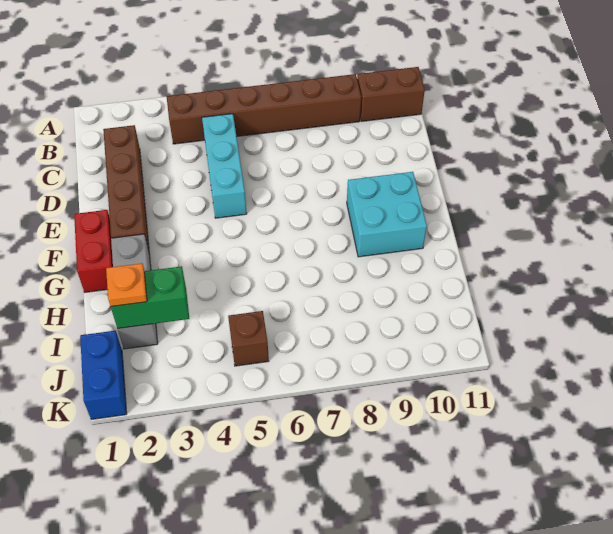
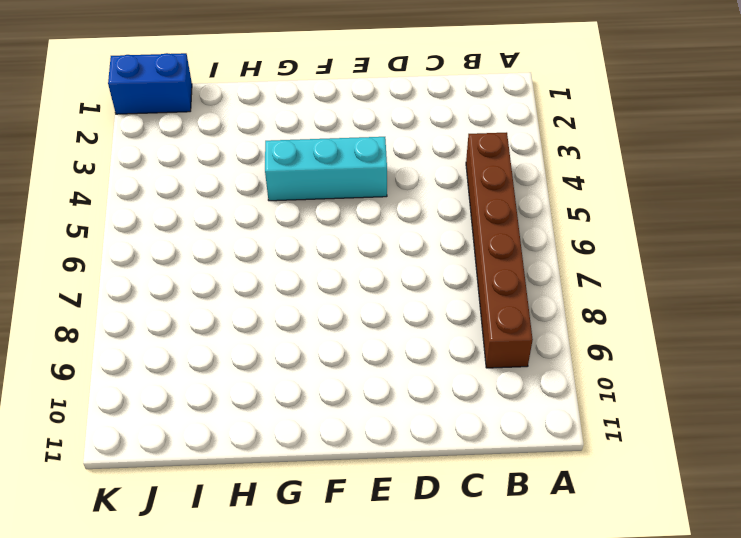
cyan brick E4:G4 level 1 -> cyan brick C5:E5 level 1
none -> brown brick B10:B11 level 1
none -> brown brick C2:F2 level 1

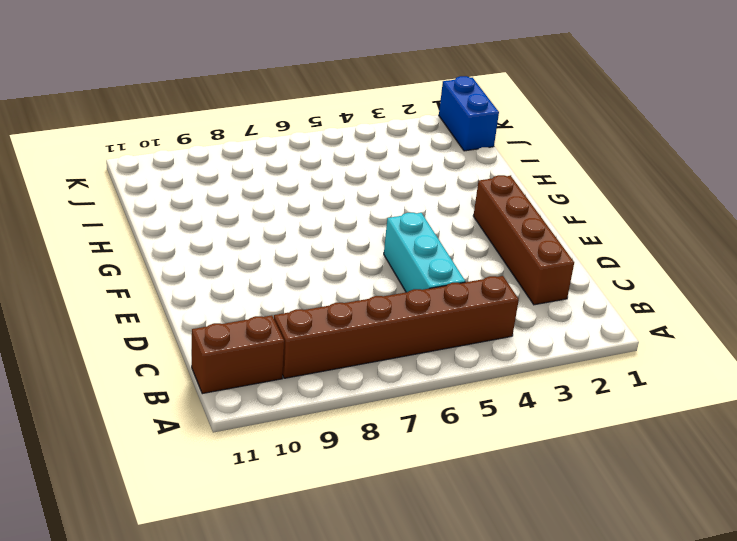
none -> red brick F1:G1 level 1
none -> cyan brick F9:G10 level 1

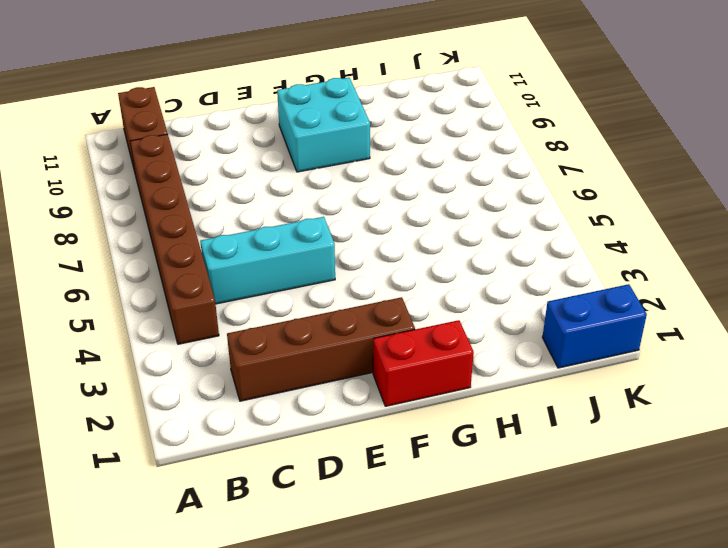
none -> grey brick G2:I2 level 1
none -> brown brick J5 level 1

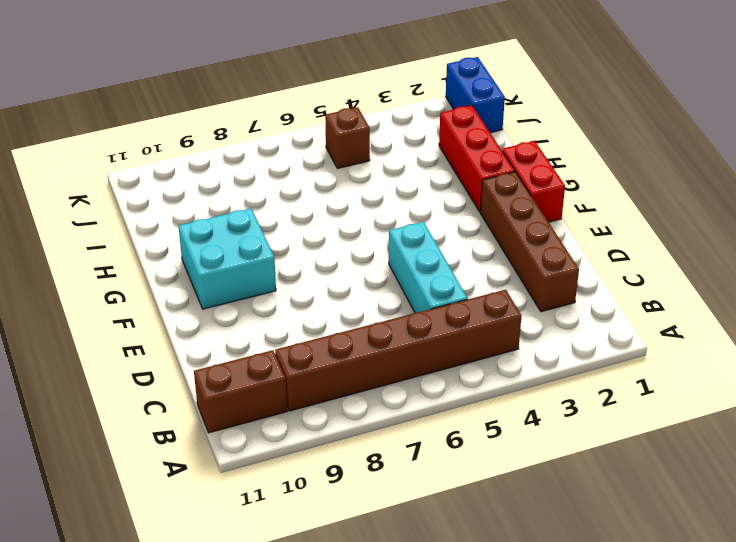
red brick G2:I2 level 1 -> grey brick G2:I2 level 1
none -> green brick I2:I3 level 2
none -> orange plate I2 level 3

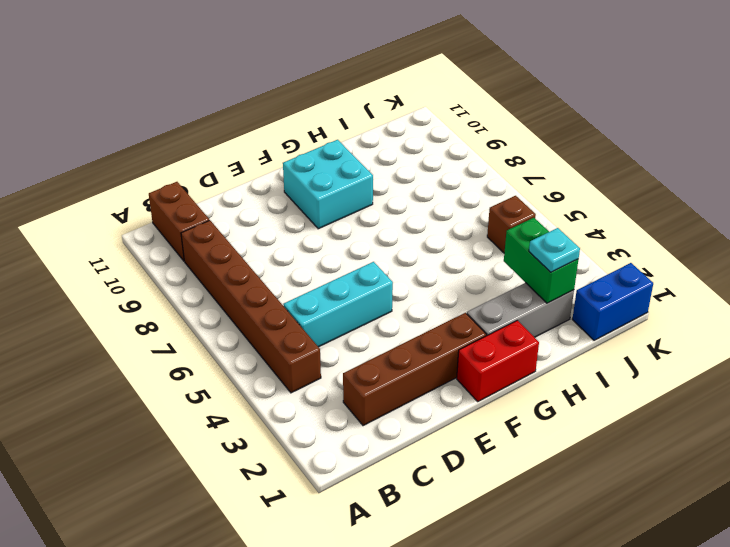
cyan plate I2 level 3 -> orange plate I2 level 3

